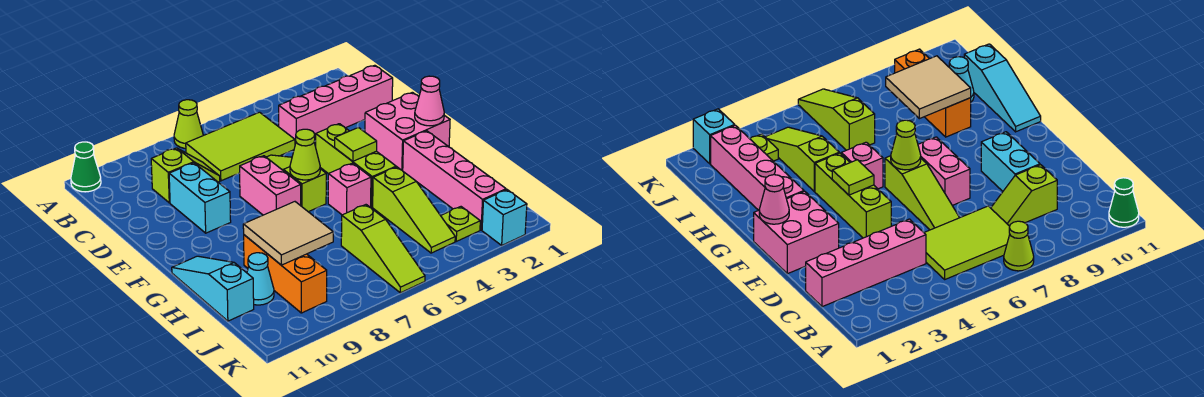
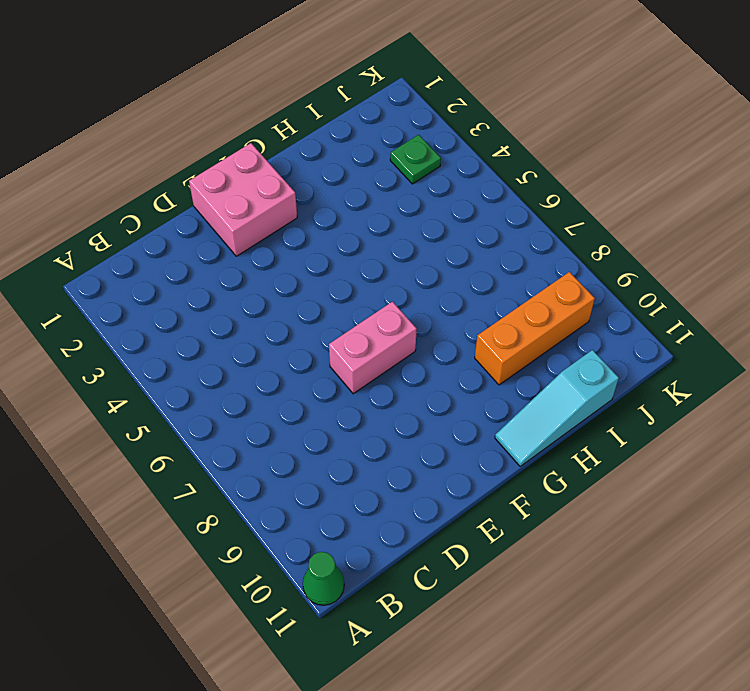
green plate J3 level 1 -> lime plate J3 level 1
none -> lime cone A7 level 1
none -> lime tile B5:C7 level 1
none -> pink brick C1:C4 level 1

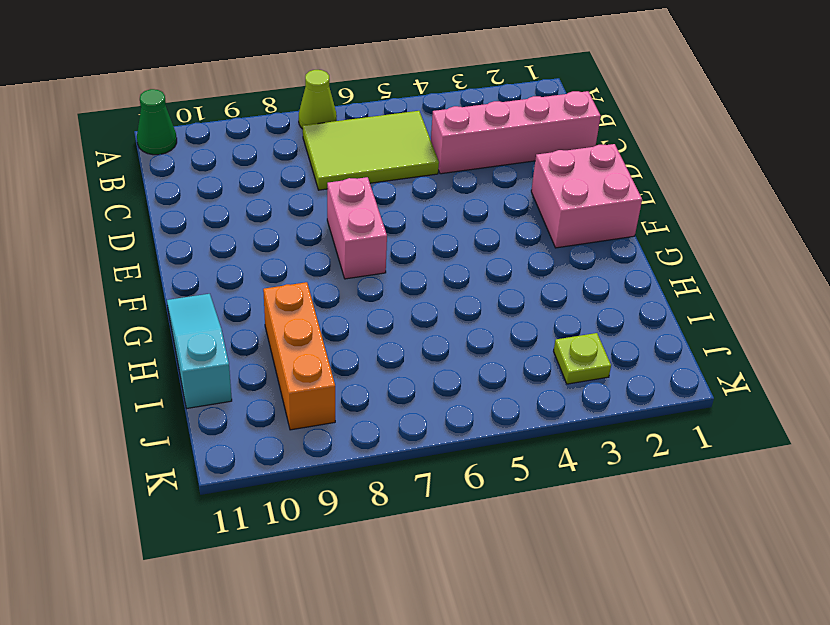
none -> lime slope C8:C9 level 1 top 9
none -> lime slope D6:F6 level 1 top F
none -> cyan brick D9:E9 level 1

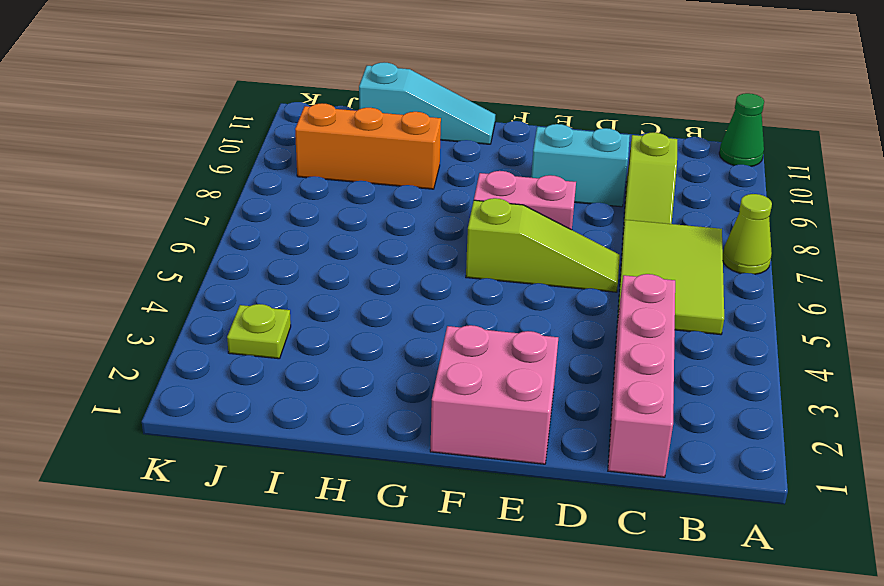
none -> lime brick E4:G4 level 1
none -> pink brick G2:J2 level 1
none -> pink brick G5 level 1

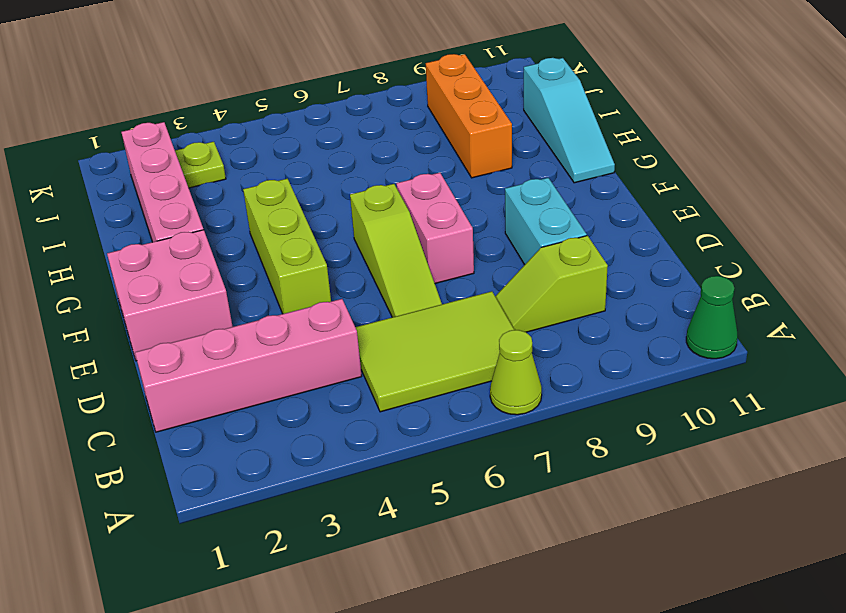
none -> pink brick G5 level 1
none -> lime slope H4:J4 level 1 top H
none -> lime slope I6:K6 level 1 top I

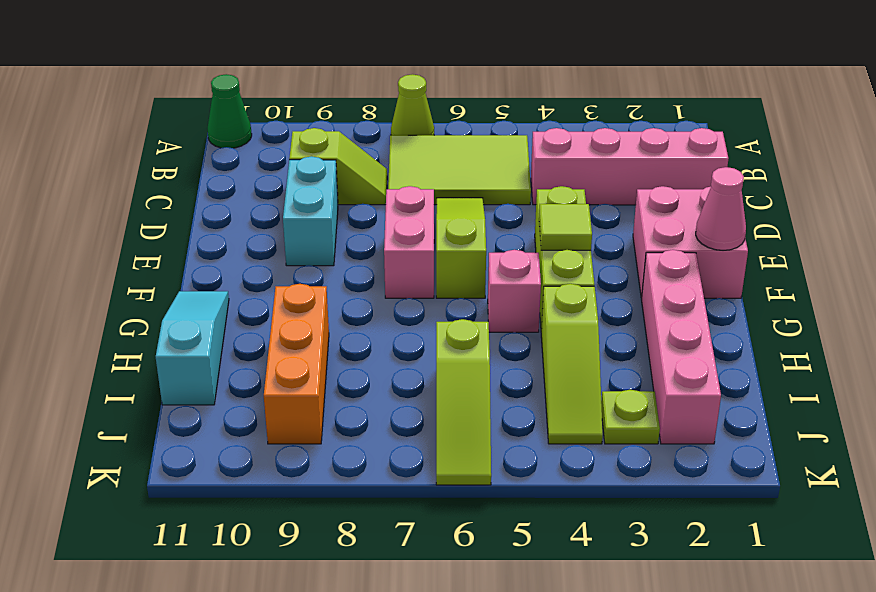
none -> cyan cone I10 level 1
none -> cyan brick K2 level 1
none -> lime cone F6 level 2

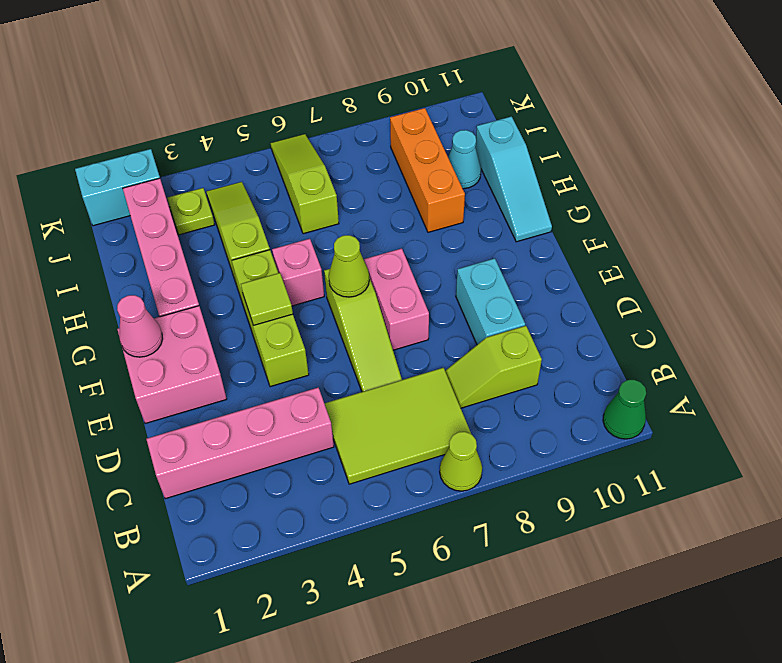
cyan brick K1:K2 level 1 -> cyan brick K2 level 1
none -> tan tile H8:I9 level 2

